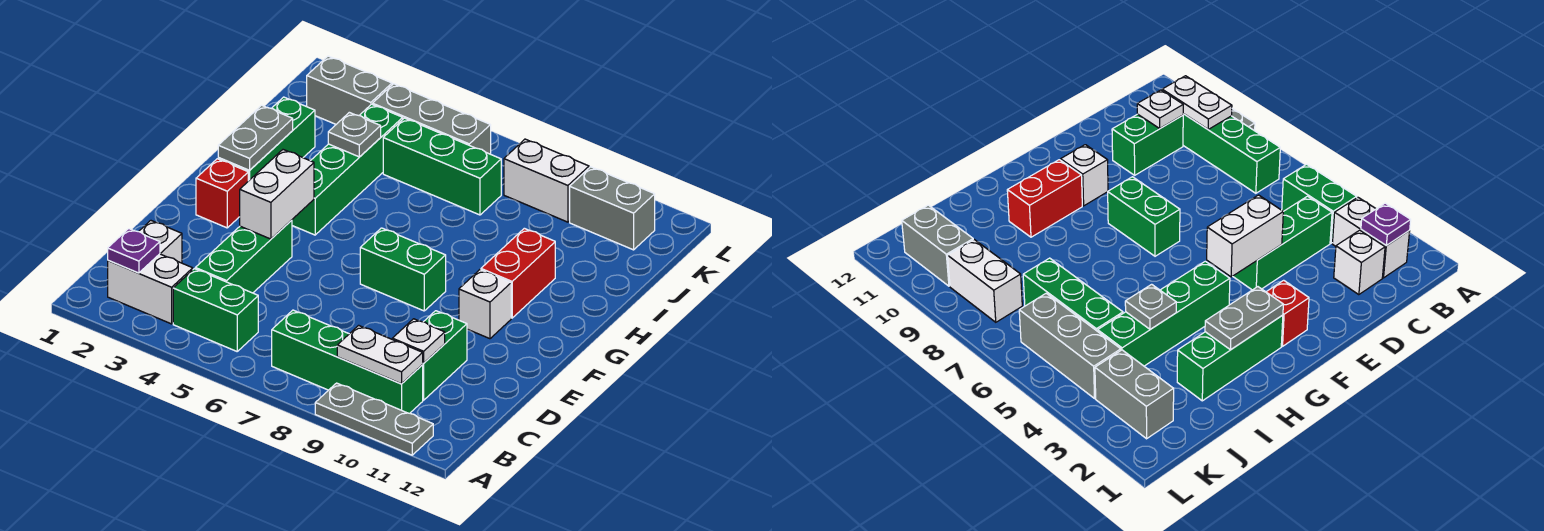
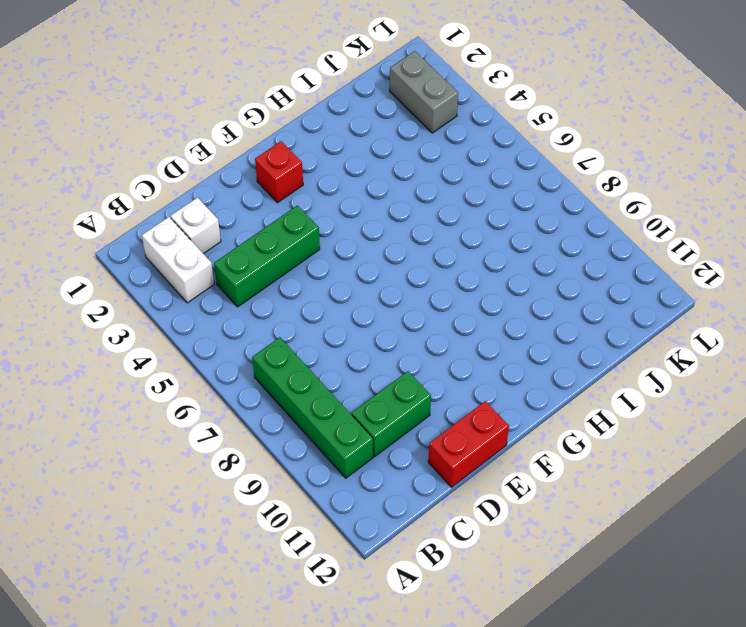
red brick D12:E12 level 1 -> red brick G10:H10 level 1
none -> grey plate A9:A11 level 1
none -> green brick B4:B5 level 1
none -> green brick F7:F8 level 1

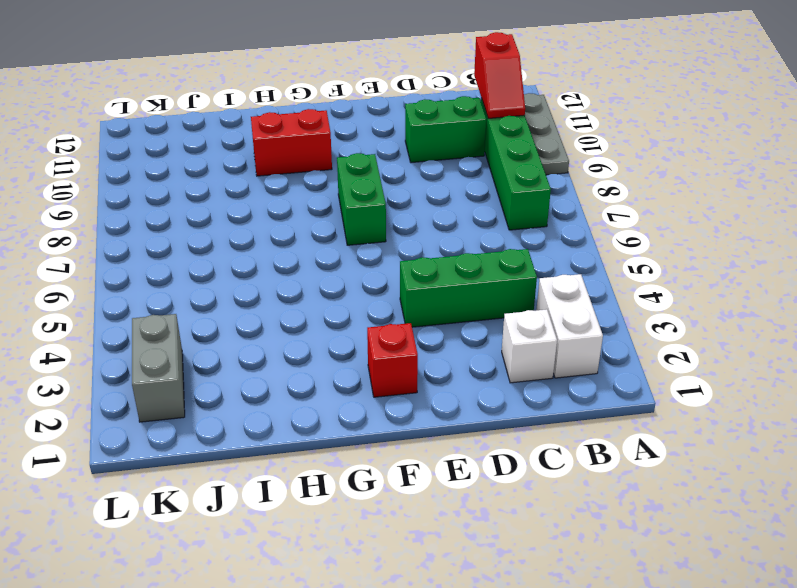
red slope B10:B11 level 2 top 11 -> white plate B9:B10 level 2
none -> green brick B4:B5 level 1
none -> white brick F10 level 1
none -> green brick G2:I2 level 1

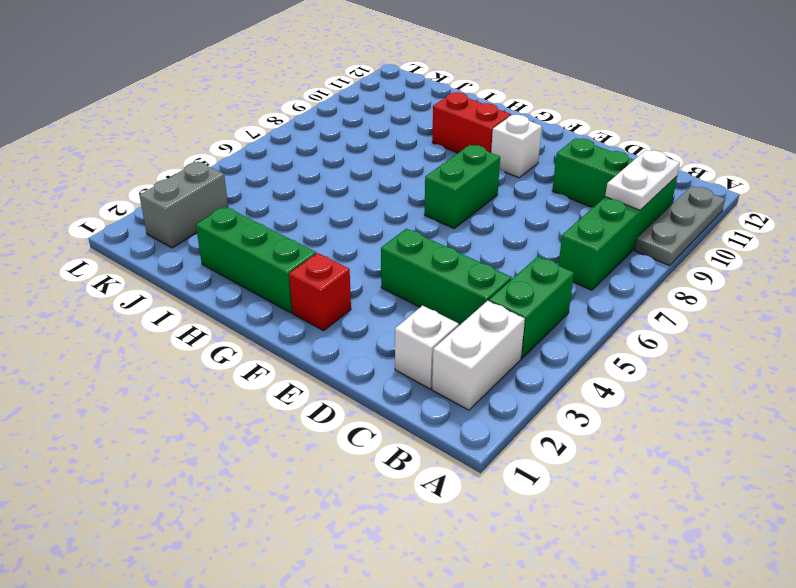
none -> green brick G4:J4 level 1
none -> green brick J5:J7 level 1
none -> grey brick K4:K6 level 1

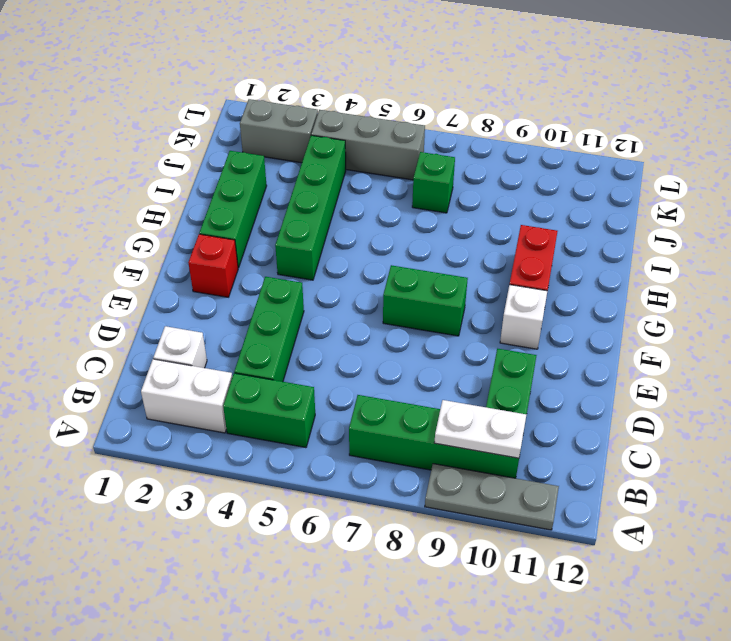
green brick J7 level 1 -> green brick J5:J7 level 1
none -> white brick K8:K9 level 1
none -> grey brick K10:K11 level 1
none -> purple plate B2 level 2

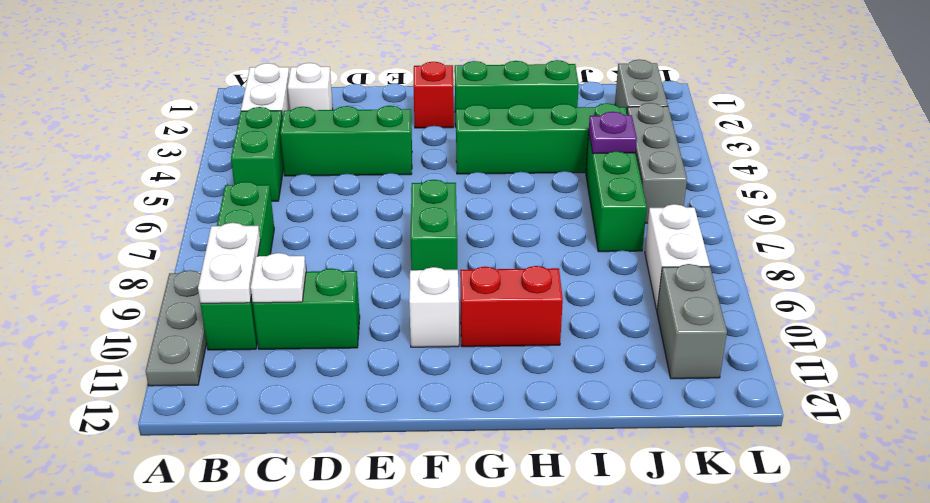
purple plate J5 level 2 -> purple plate B2 level 2
none -> white brick E4:F4 level 2
none -> grey plate G2:H2 level 2
none -> grey plate I4 level 2

